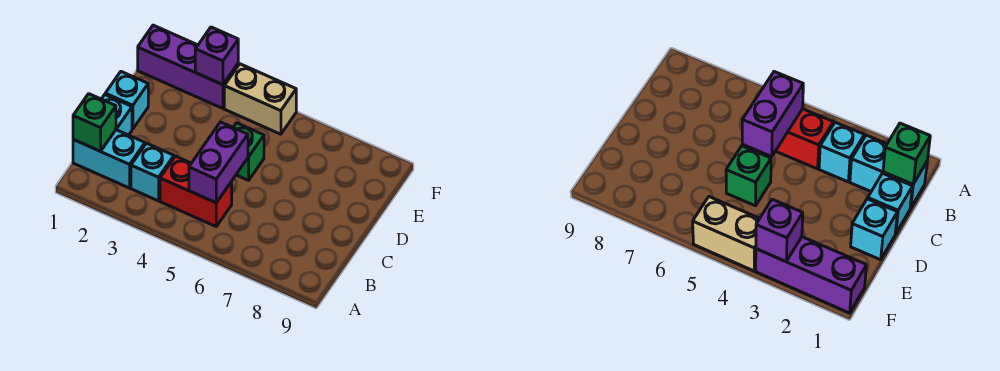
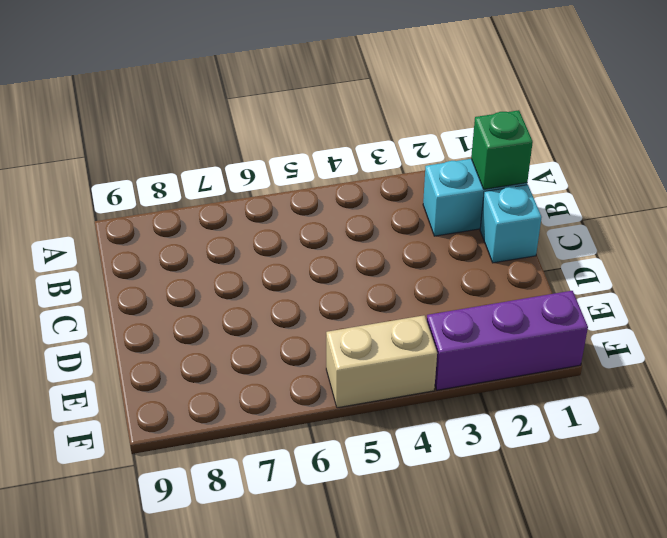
none -> cyan brick B3 level 1
none -> red brick B4:B5 level 1

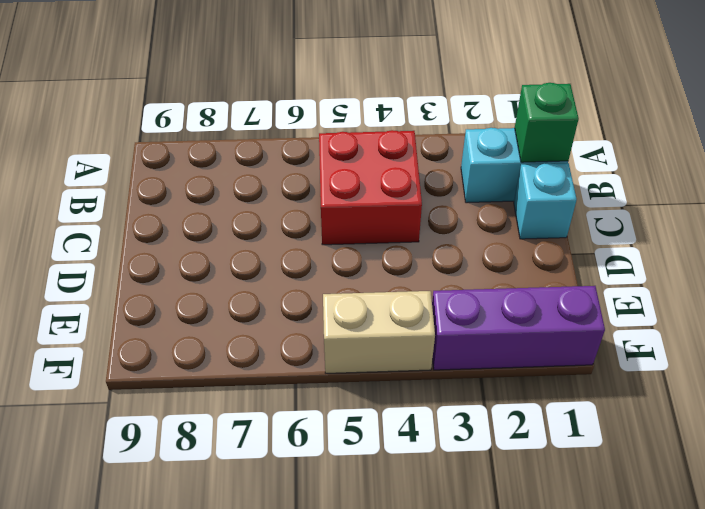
red brick B4:C5 level 1 -> red brick B4:B5 level 1
none -> cyan brick B3 level 1
none -> cyan brick D1 level 1

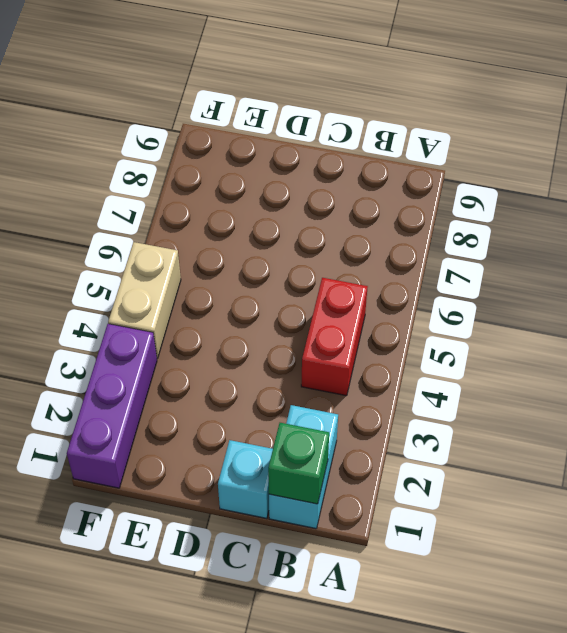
none -> cyan brick B3 level 1
none -> cyan brick D1 level 1

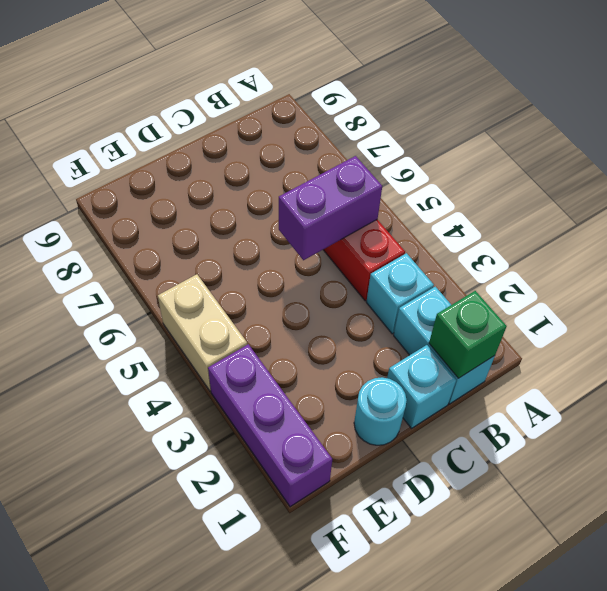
cyan round brick D1 level 1 -> cyan brick D1 level 1
none -> green brick D5 level 1
none -> purple brick F3 level 2

